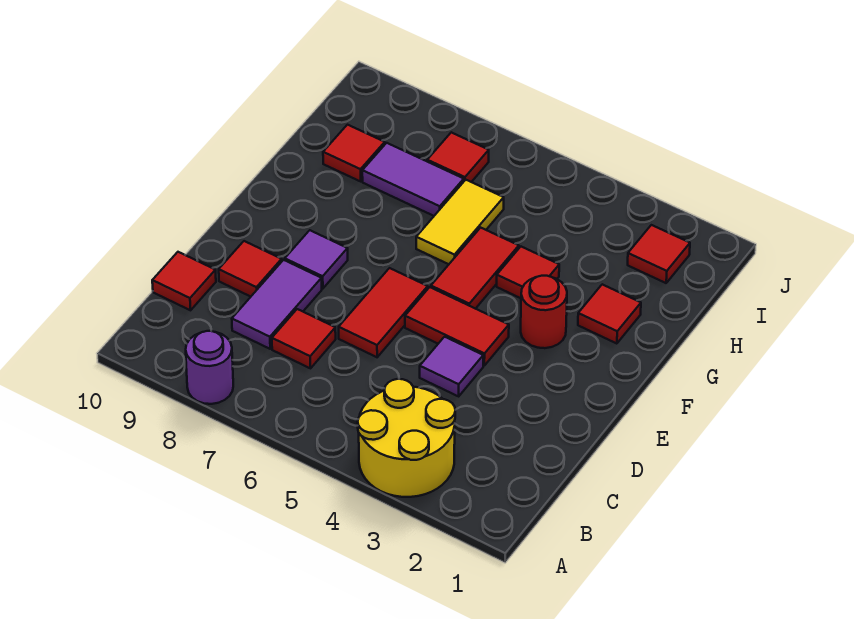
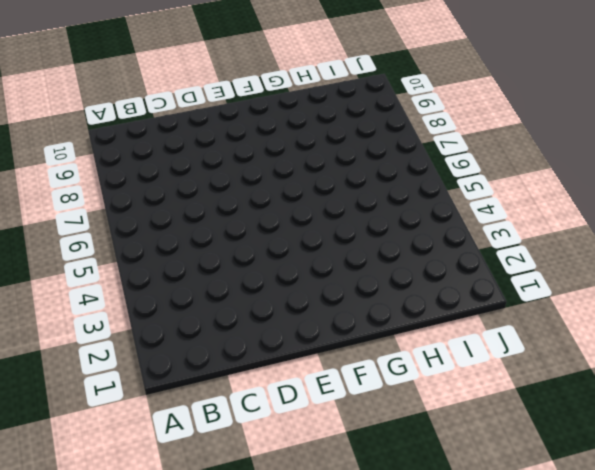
none -> yellow round brick A3:B4 level 1
none -> purple round brick A8 level 1
none -> red tile C7 level 1

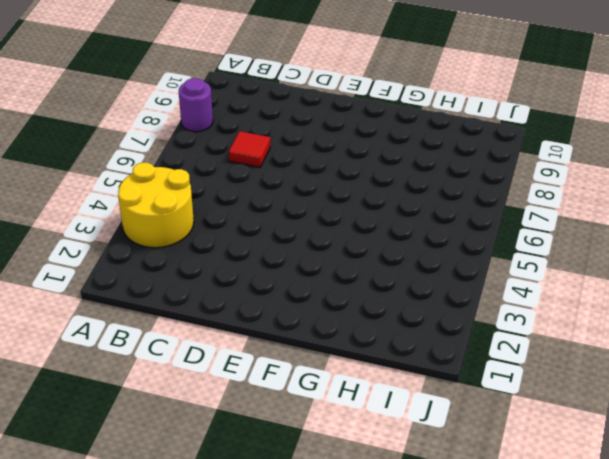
none -> purple tile C8:D8 level 1
none -> red tile C10 level 1
none -> purple tile D4 level 1

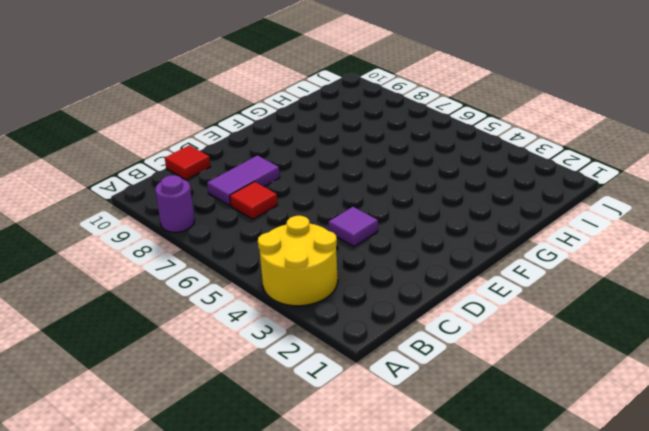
none -> red tile D6:E6 level 1
none -> red tile D9 level 1
none -> red tile E4:E5 level 1

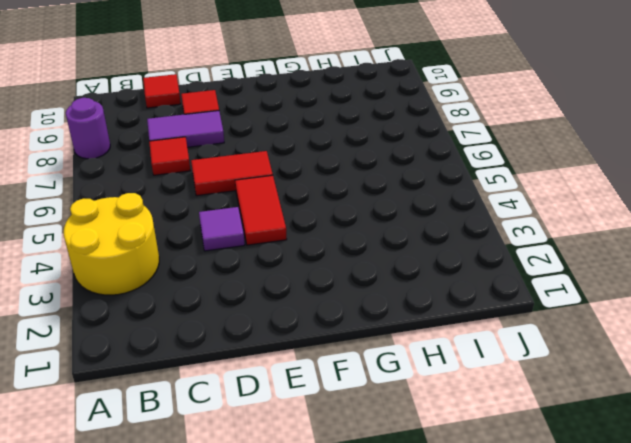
none -> purple tile E8 level 1
none -> red round brick F3 level 1
none -> red tile F5:G5 level 1

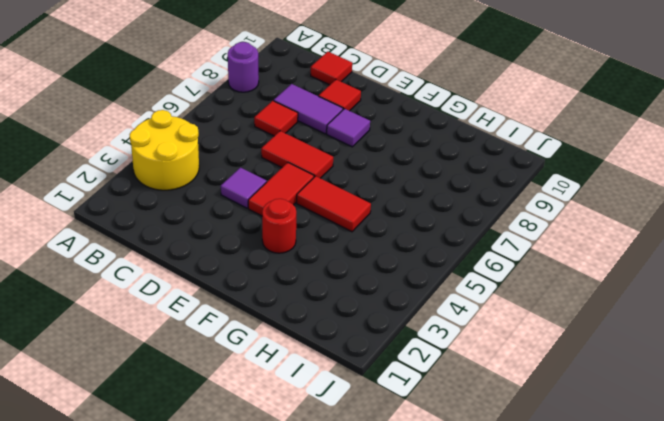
none -> red tile G2 level 1
none -> red tile G4 level 1
none -> yellow tile G6:H6 level 1

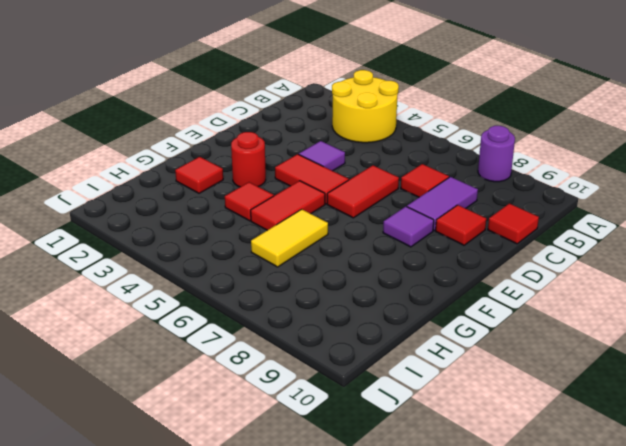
none -> purple tile H7:H8 level 1
none -> red tile H9 level 1
none -> red tile I2 level 1

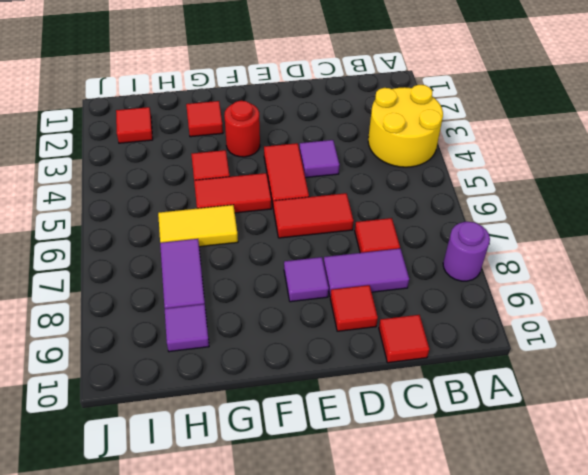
purple tile H9 level 1 -> red tile H9 level 1
none -> red tile I7 level 1

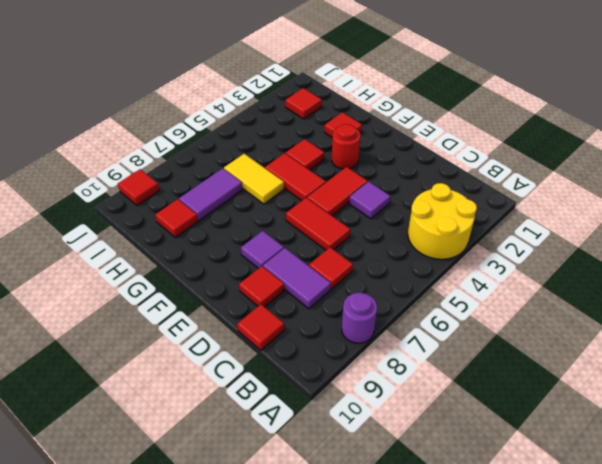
red tile J9 level 1 -> red tile I7 level 1

